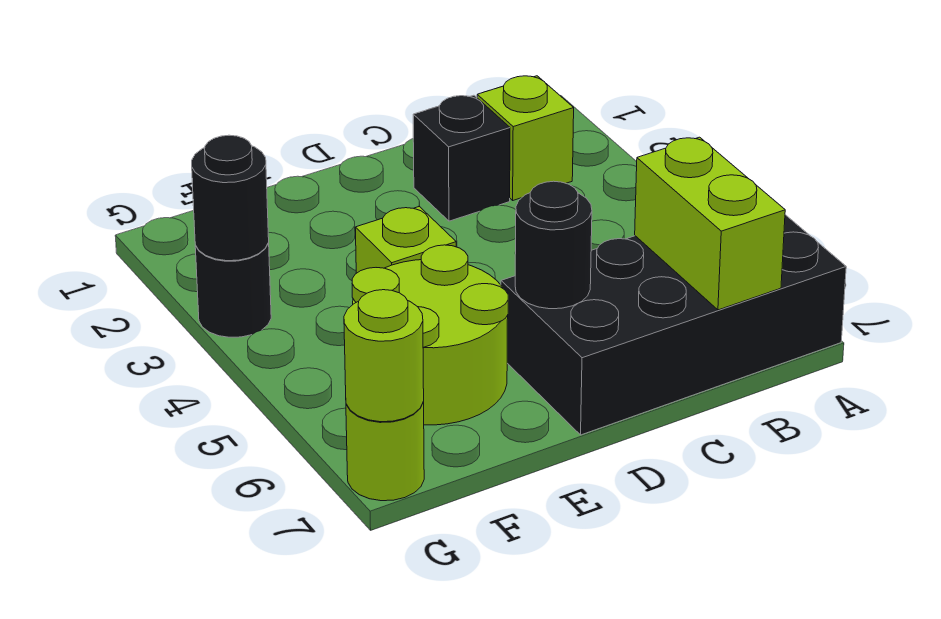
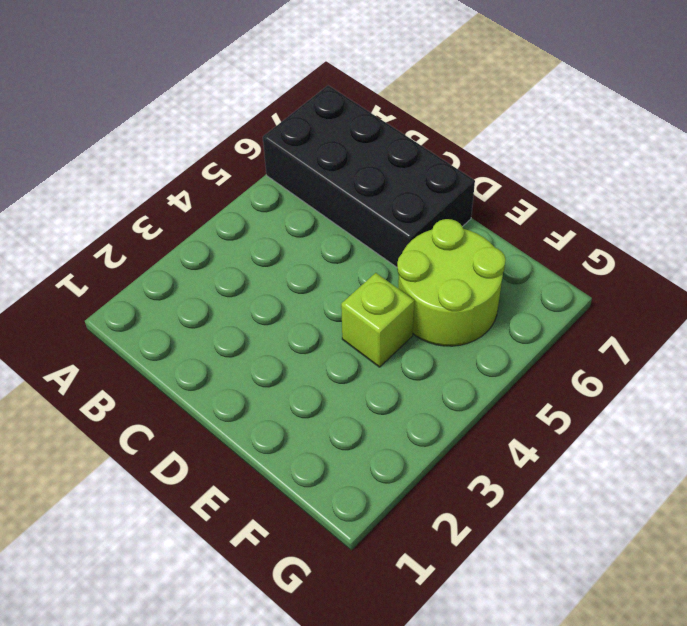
none -> lime brick B2 level 1
none -> black brick C2 level 1

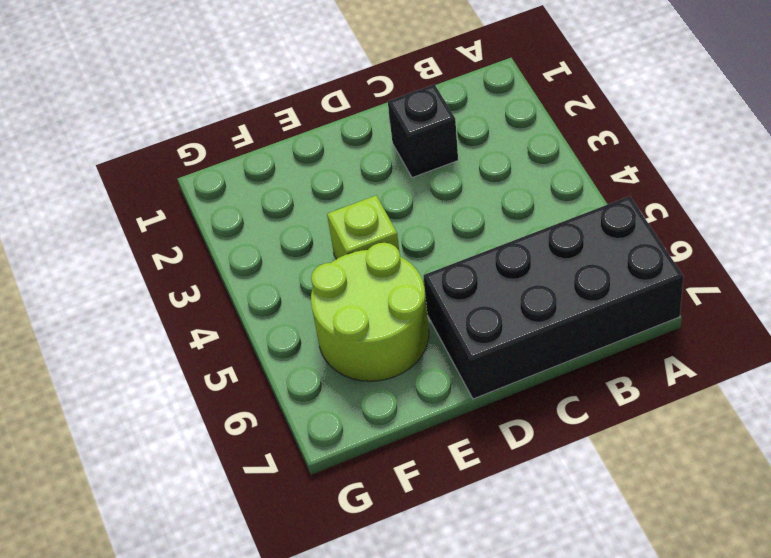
none -> lime brick B2 level 1
none -> black round brick G3 level 1

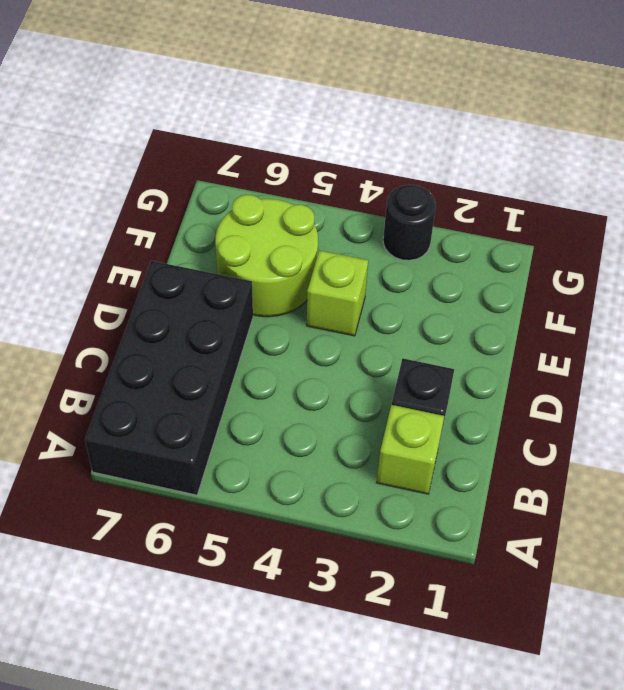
none -> lime round brick G7 level 1
none -> lime brick B6:B7 level 2

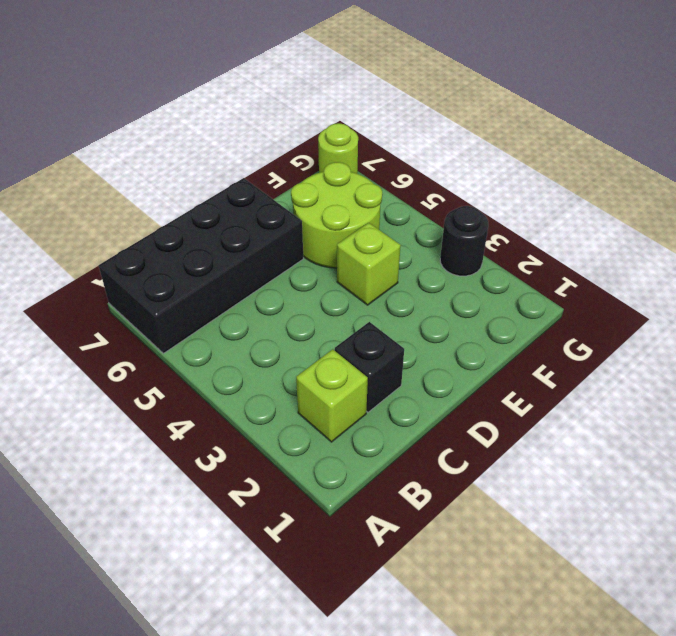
none -> lime brick B6:B7 level 2
none -> black round brick D6 level 2

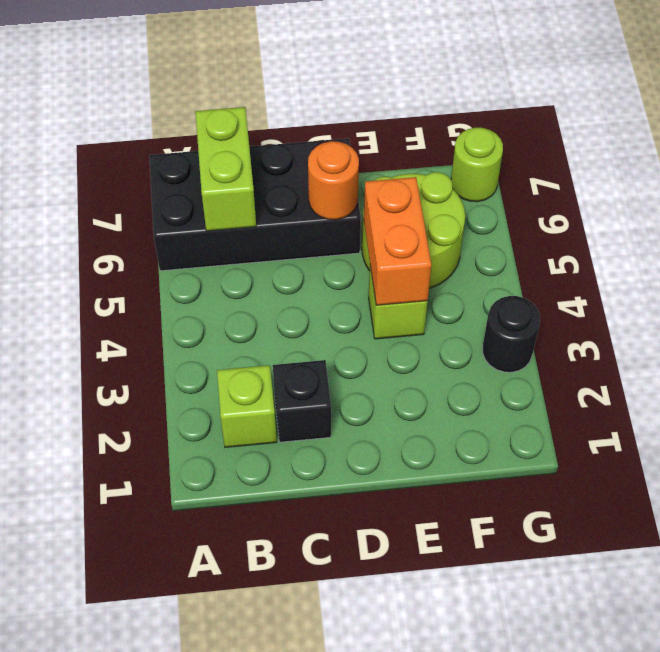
orange round brick D6 level 2 -> black round brick D6 level 2
orange brick E4:E5 level 2 -> none
none -> black round brick G3 level 2
none -> lime round brick G7 level 2

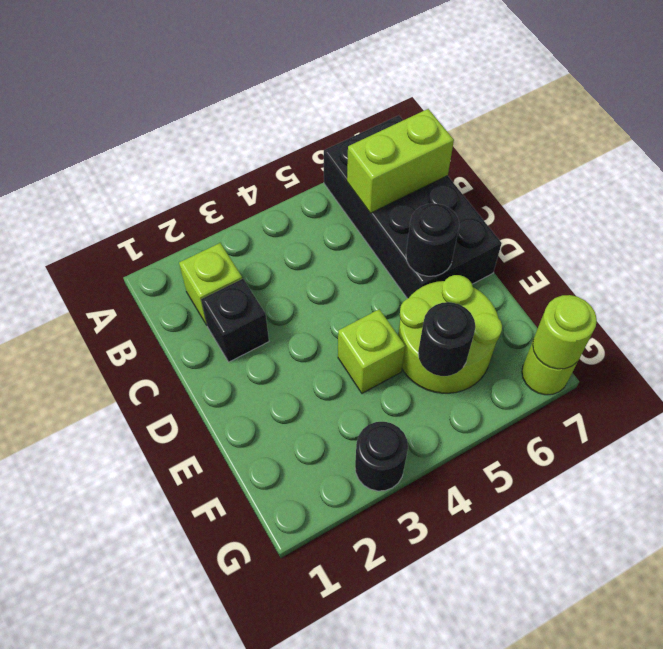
black round brick F5 level 2 -> black round brick G3 level 2

